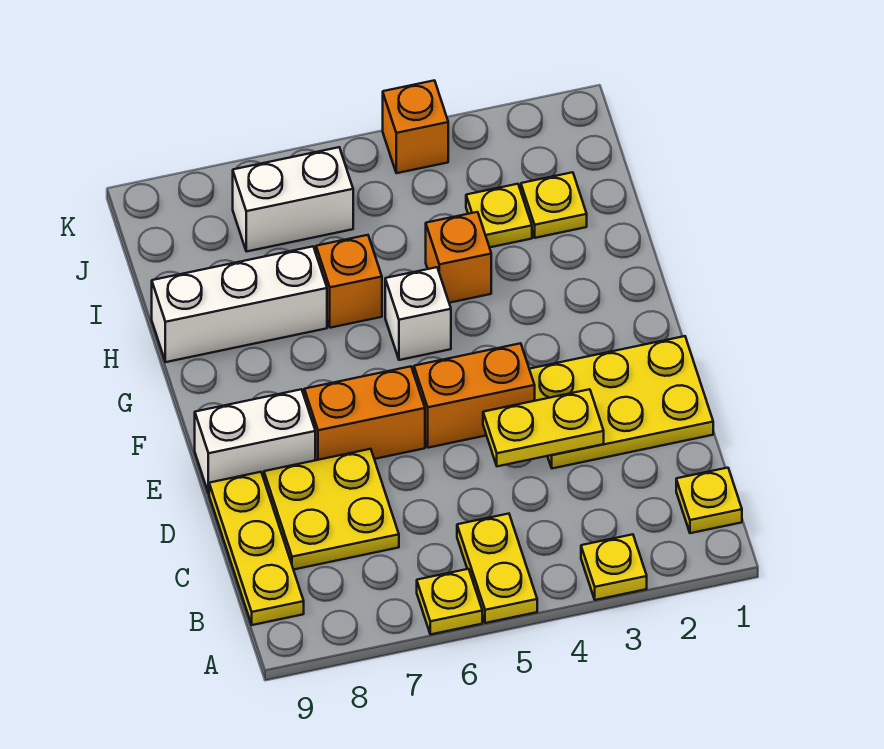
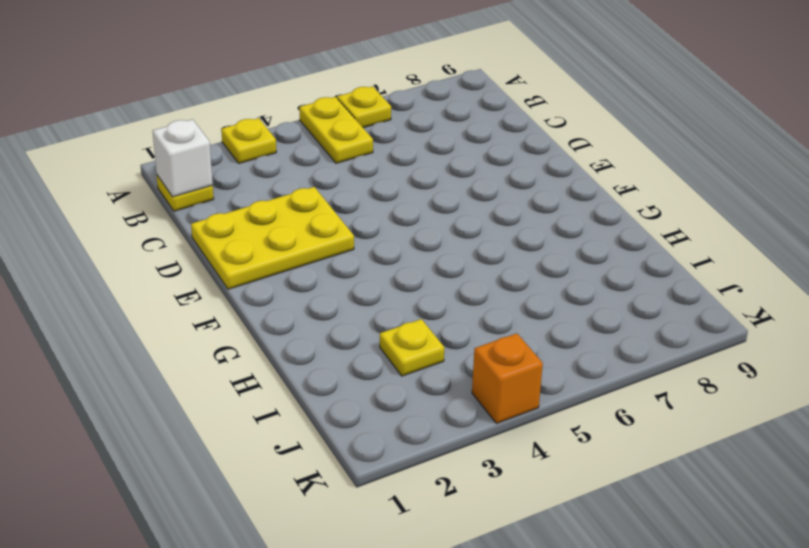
white brick B1 level 2 -> white brick G5 level 1
none -> yellow plate B9:D9 level 1
none -> yellow plate C7:D8 level 1
none -> orange brick E4:E5 level 1

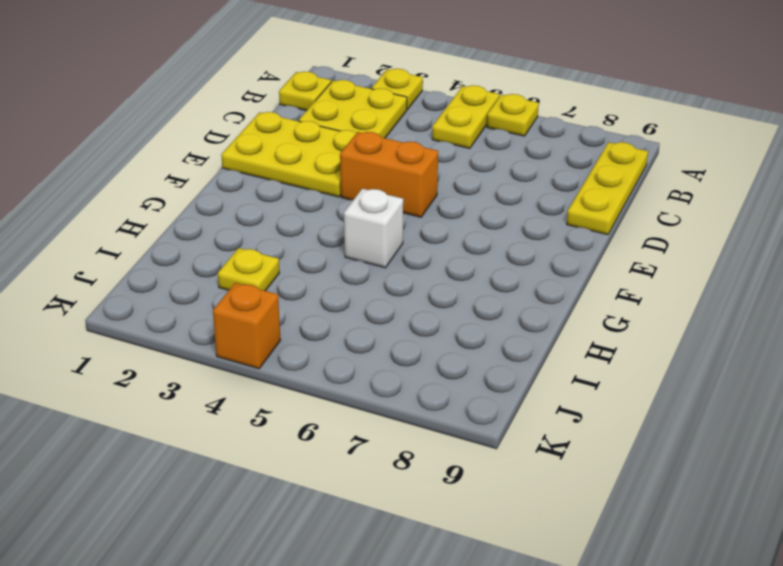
yellow plate B2:C3 level 1 -> yellow plate C7:D8 level 1
none -> orange brick E6:E7 level 1
none -> white brick E8:E9 level 1
none -> orange brick H4 level 1

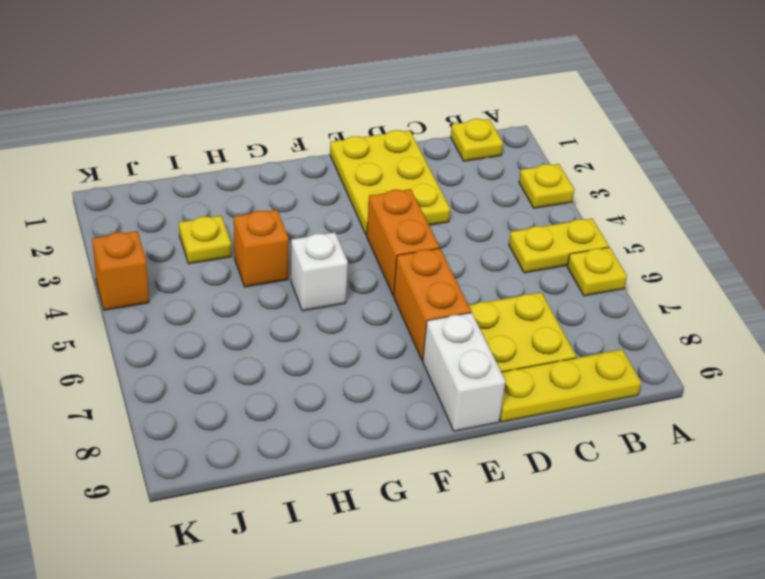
none -> orange brick H6 level 1
none -> white brick H7:H9 level 1
none -> yellow plate I2 level 1

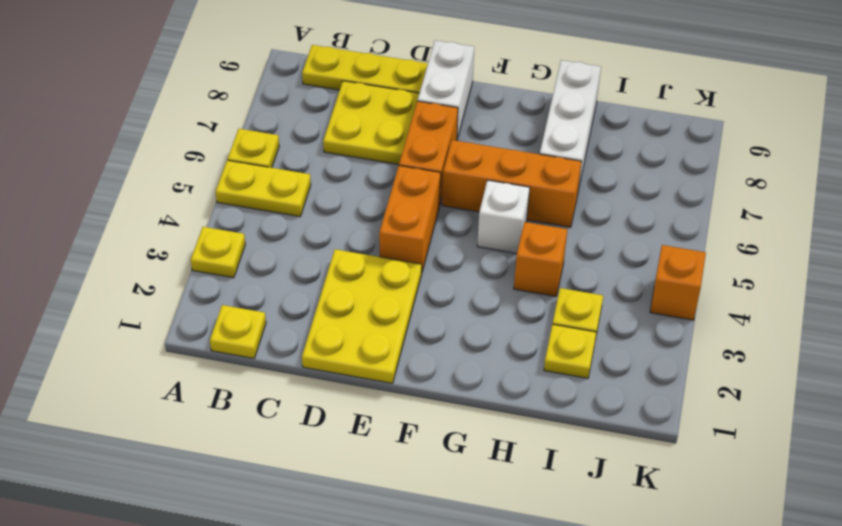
orange brick F6:H6 level 1 -> orange brick H6 level 1
none -> white brick J6:J7 level 1
none -> yellow plate D3:D4 level 2

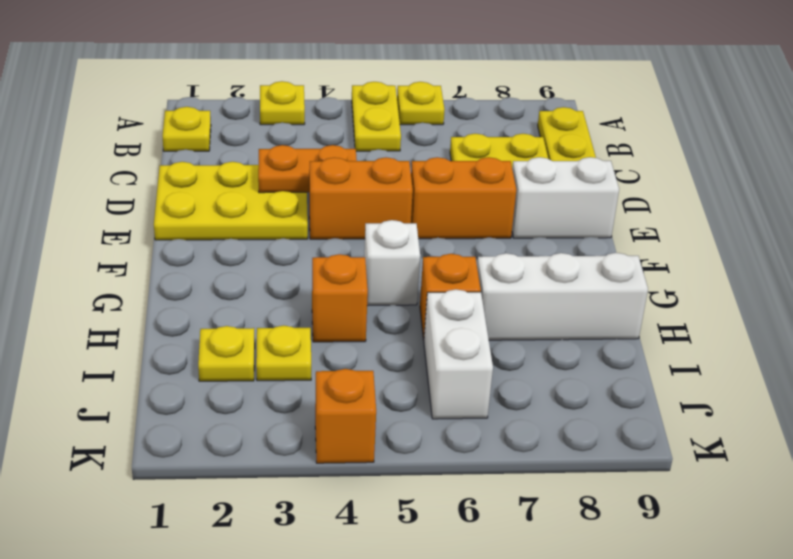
orange plate D3:D4 level 2 -> yellow plate D3:D4 level 2
white brick I6:J6 level 1 -> white brick J6:J7 level 1

